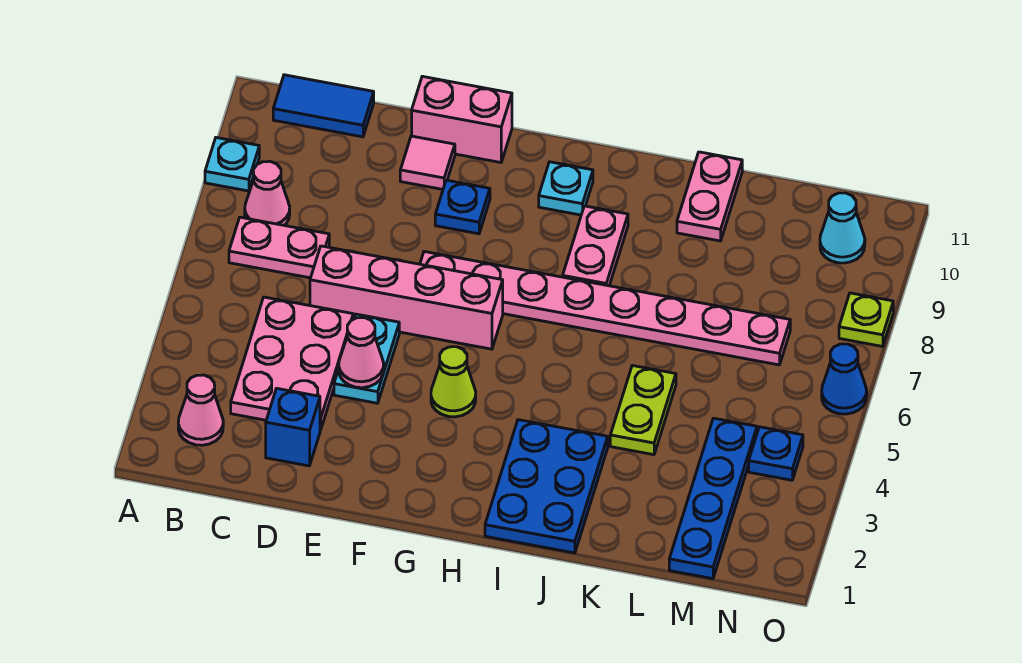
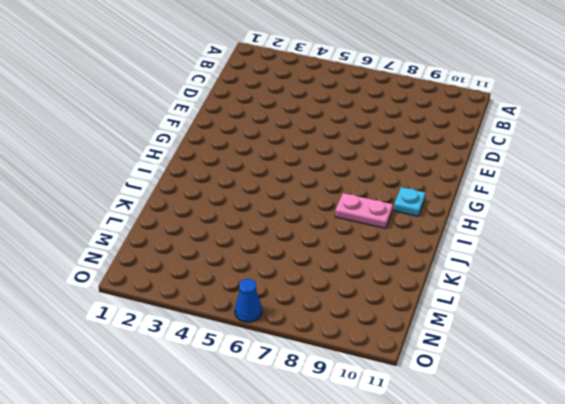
none -> cyan plate A9 level 1
none -> pink cone B2 level 1
none -> pink plate B7:C7 level 1

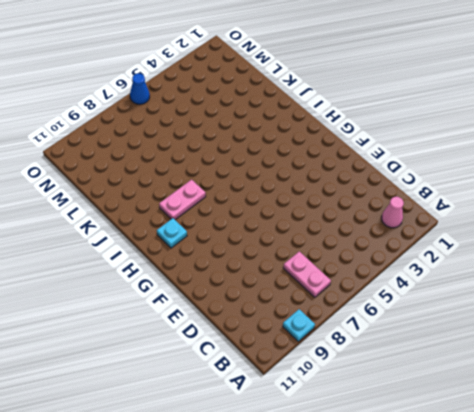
none -> pink cone B8 level 1
none -> blue tile B11:C11 level 1
none -> pink plate C3:D5 level 1

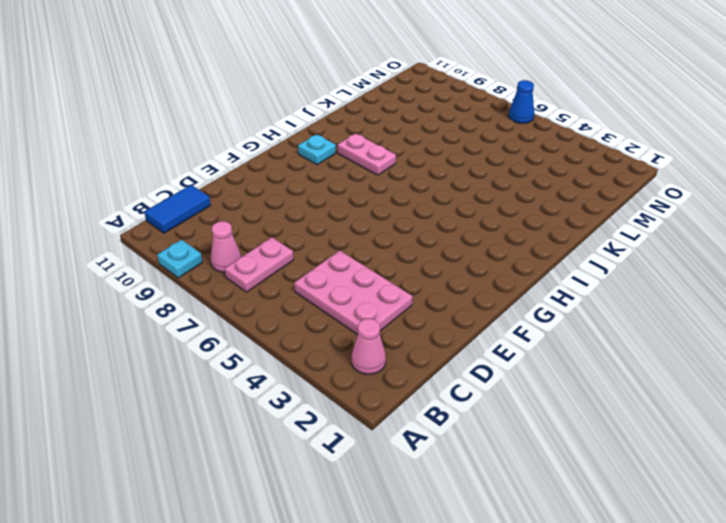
none -> blue brick D2 level 1
none -> pink brick D6:G6 level 1
none -> cyan plate E4:E5 level 1

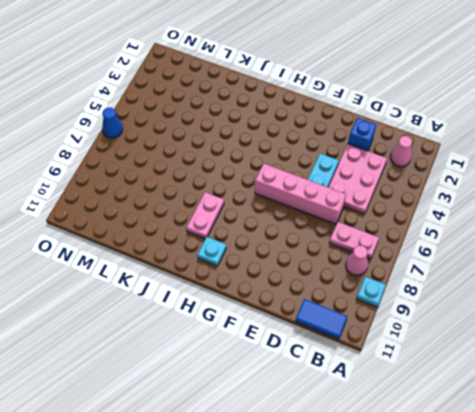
none -> pink tile E10 level 1
none -> pink brick E11:F11 level 1
none -> pink plate F7:M7 level 1

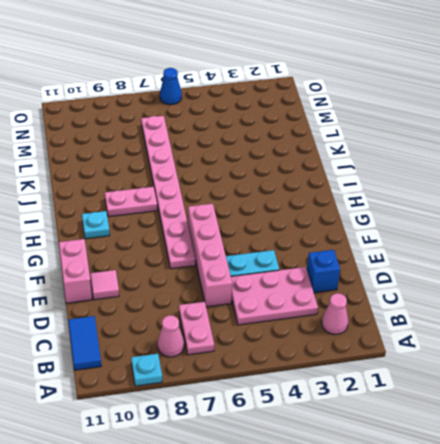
none -> blue plate F9 level 1
none -> lime cone G4 level 1
none -> blue plate I1:J3 level 1

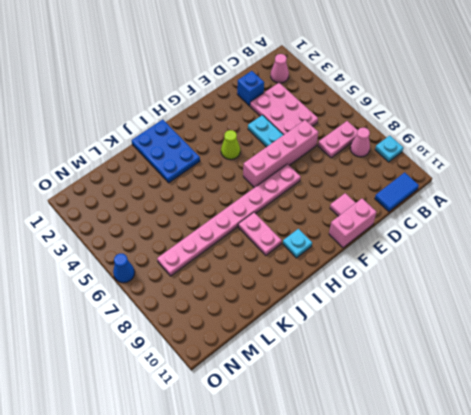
none -> blue plate F9 level 1
none -> lime plate K4:K5 level 1
none -> pink plate K10:K11 level 1

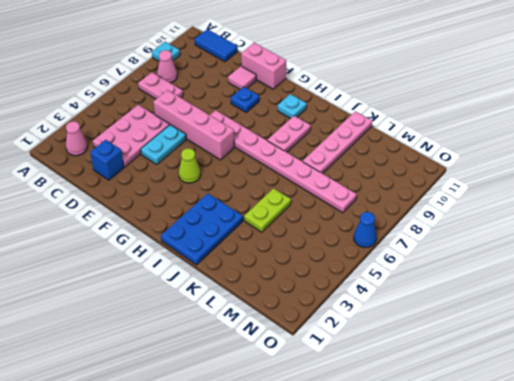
pink plate K8:K11 level 1 -> pink plate K10:K11 level 1
none -> blue plate M1:M4 level 1
none -> blue plate N4 level 1
none -> cyan cone N10 level 1

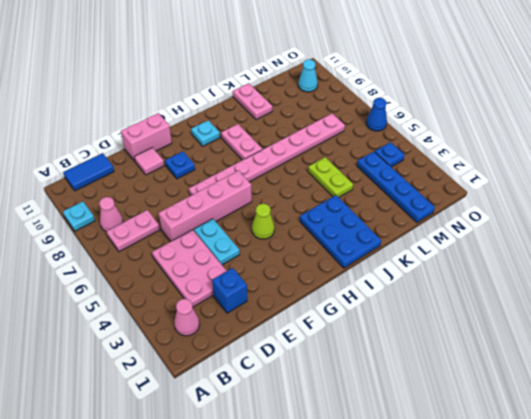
none -> lime plate O8 level 1
none -> pink cone E4 level 2

